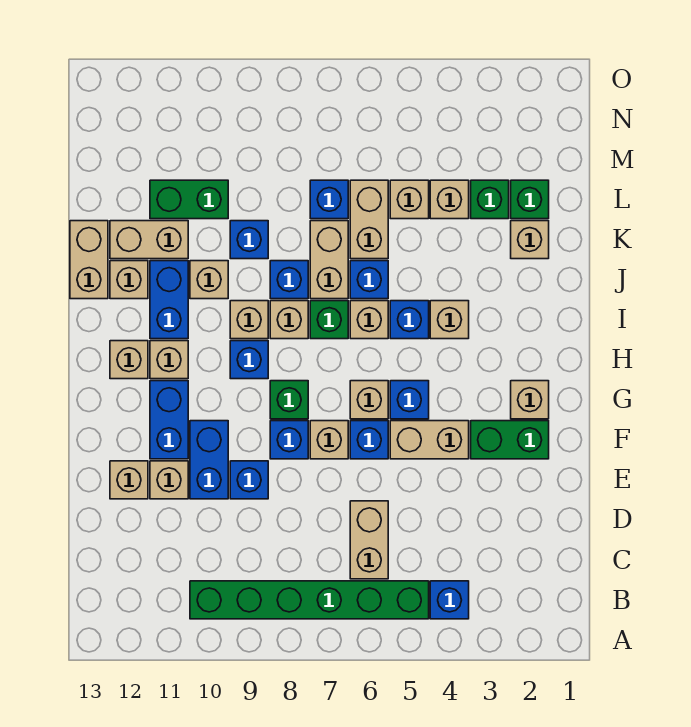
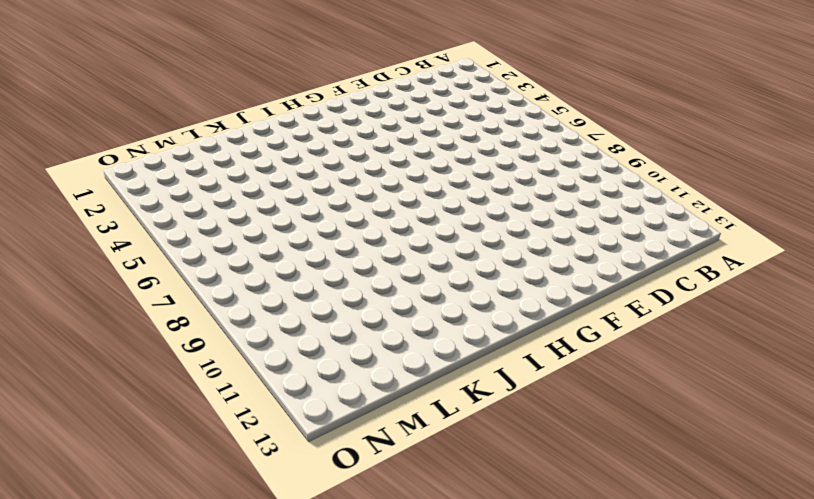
none -> blue brick B4 level 1
none -> green brick B5:B10 level 1
none -> tan brick C6:D6 level 1
none -> blue brick E9 level 1

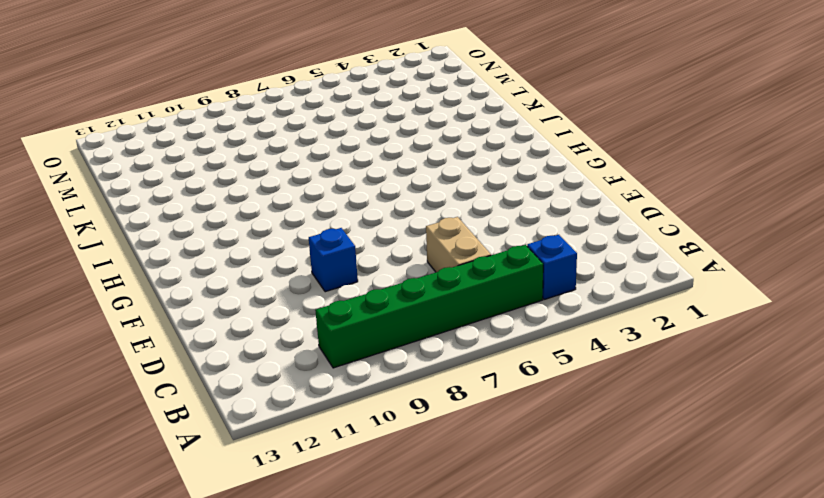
none -> blue brick E10:F10 level 1
none -> tan brick E11 level 1
none -> tan brick E12 level 1
none -> green brick F2:F3 level 1

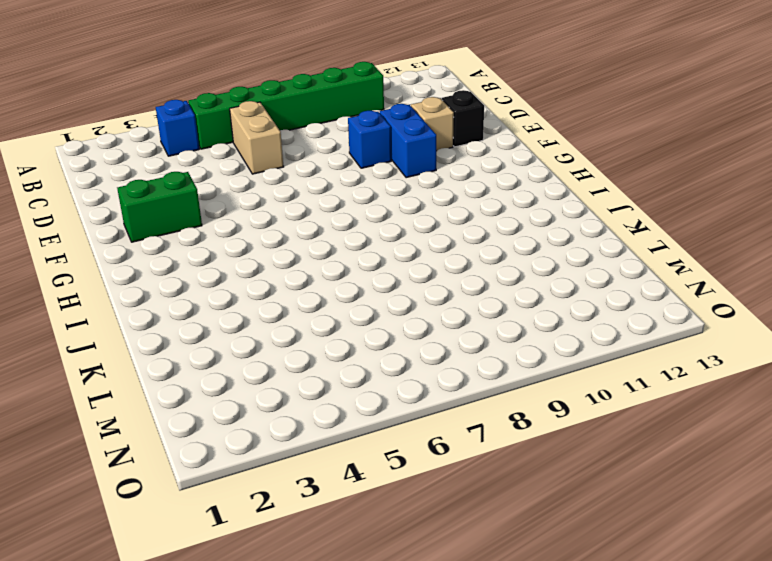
black brick E12 level 1 -> tan brick E12 level 1
none -> tan brick F4:F5 level 1
none -> blue brick F6 level 1
none -> tan brick F7 level 1
none -> blue brick F8 level 1

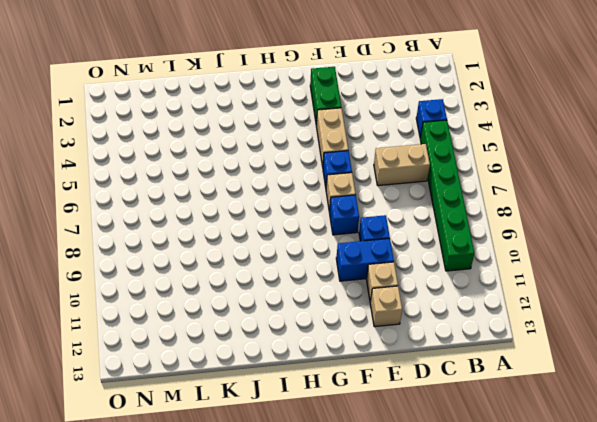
none -> blue brick F11:G11 level 1
none -> tan brick G2 level 1
none -> blue brick G5 level 1
none -> tan brick G6 level 1

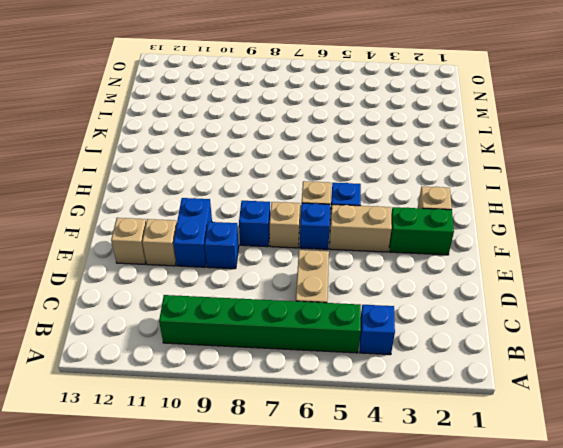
none -> blue brick F11:G11 level 1
none -> green brick G8 level 1
none -> blue brick H9 level 1
none -> tan brick H11 level 1

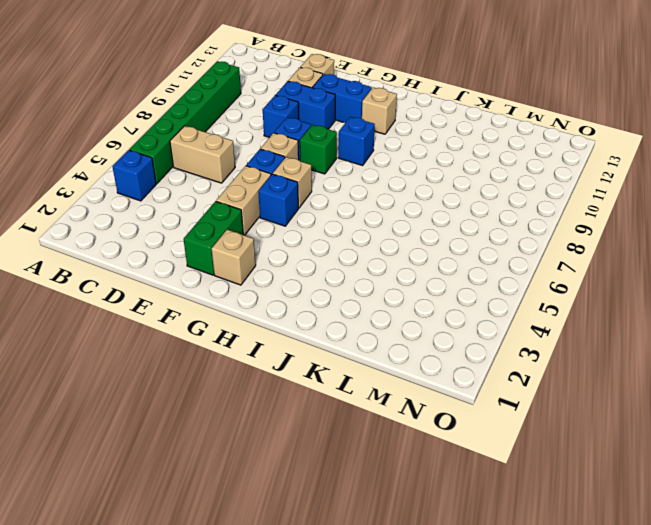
none -> tan brick H12 level 1
none -> tan brick I4 level 1
none -> blue brick I5 level 1
none -> tan brick I6 level 1

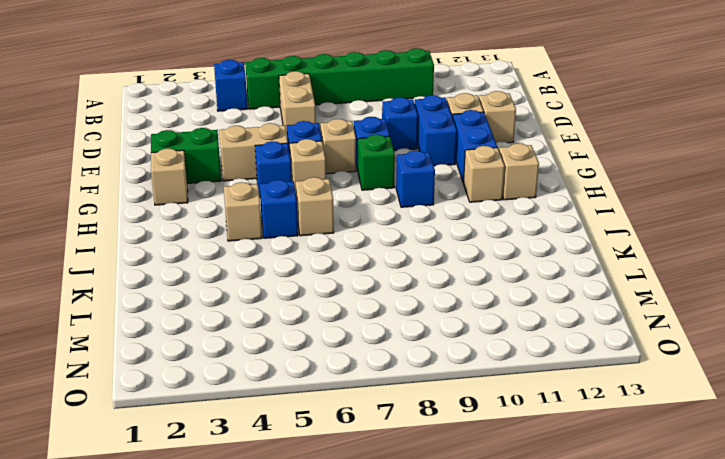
none -> green brick I7 level 1
none -> tan brick I8 level 1
none -> tan brick I9 level 1
none -> blue brick I11:J11 level 1

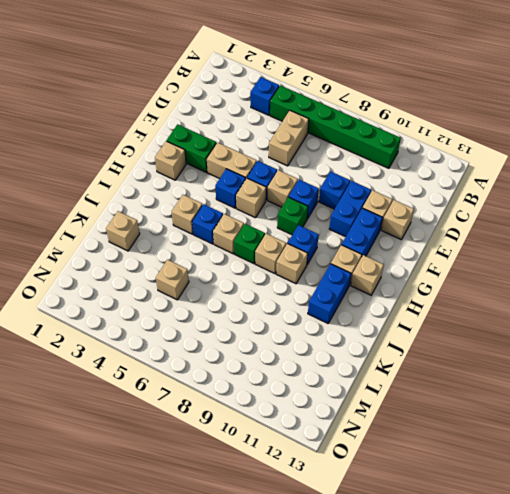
none -> blue brick J6 level 1
none -> tan brick J7:K7 level 1
none -> blue brick J8 level 1
none -> tan brick J10 level 1

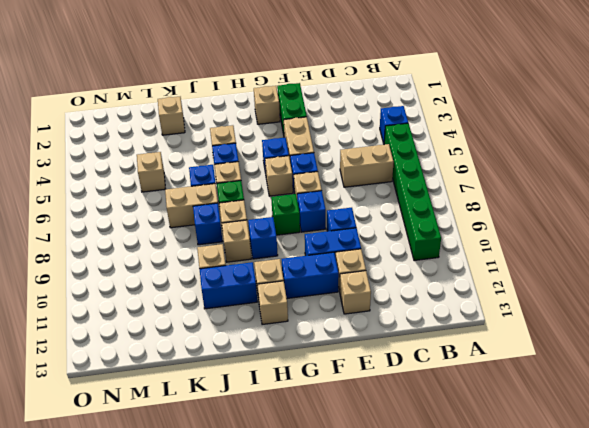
none -> tan brick J12 level 1
none -> tan brick J13:K13 level 1
none -> tan brick K6:L6 level 1
none -> blue brick K9 level 1

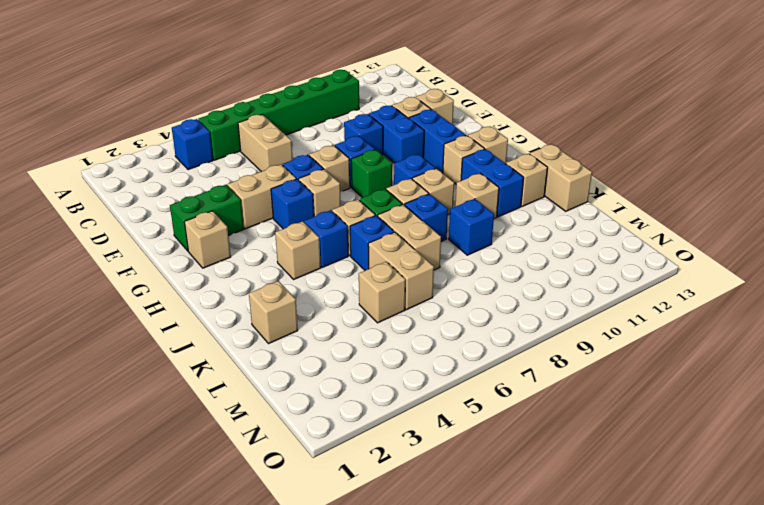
none -> tan brick K11:K12 level 1
none -> green brick L2 level 1
none -> green brick L3 level 1
none -> tan brick L4 level 1

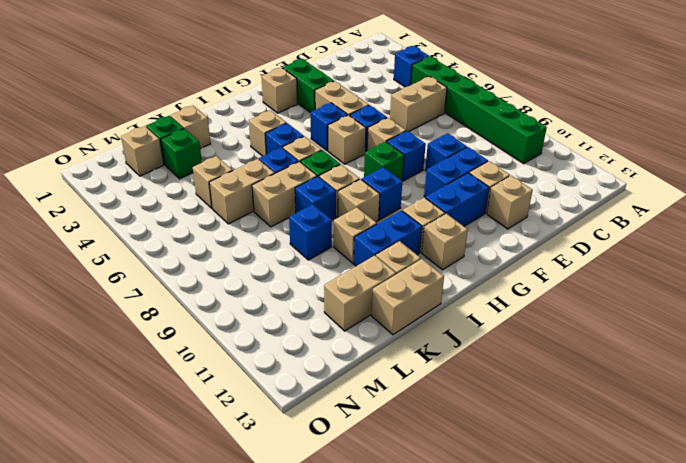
tan brick K12:L12 level 1 -> tan brick K11:K12 level 1
tan brick M2 level 1 -> tan brick L4 level 1
none -> blue brick L7 level 1
none -> green brick L10:L11 level 1

